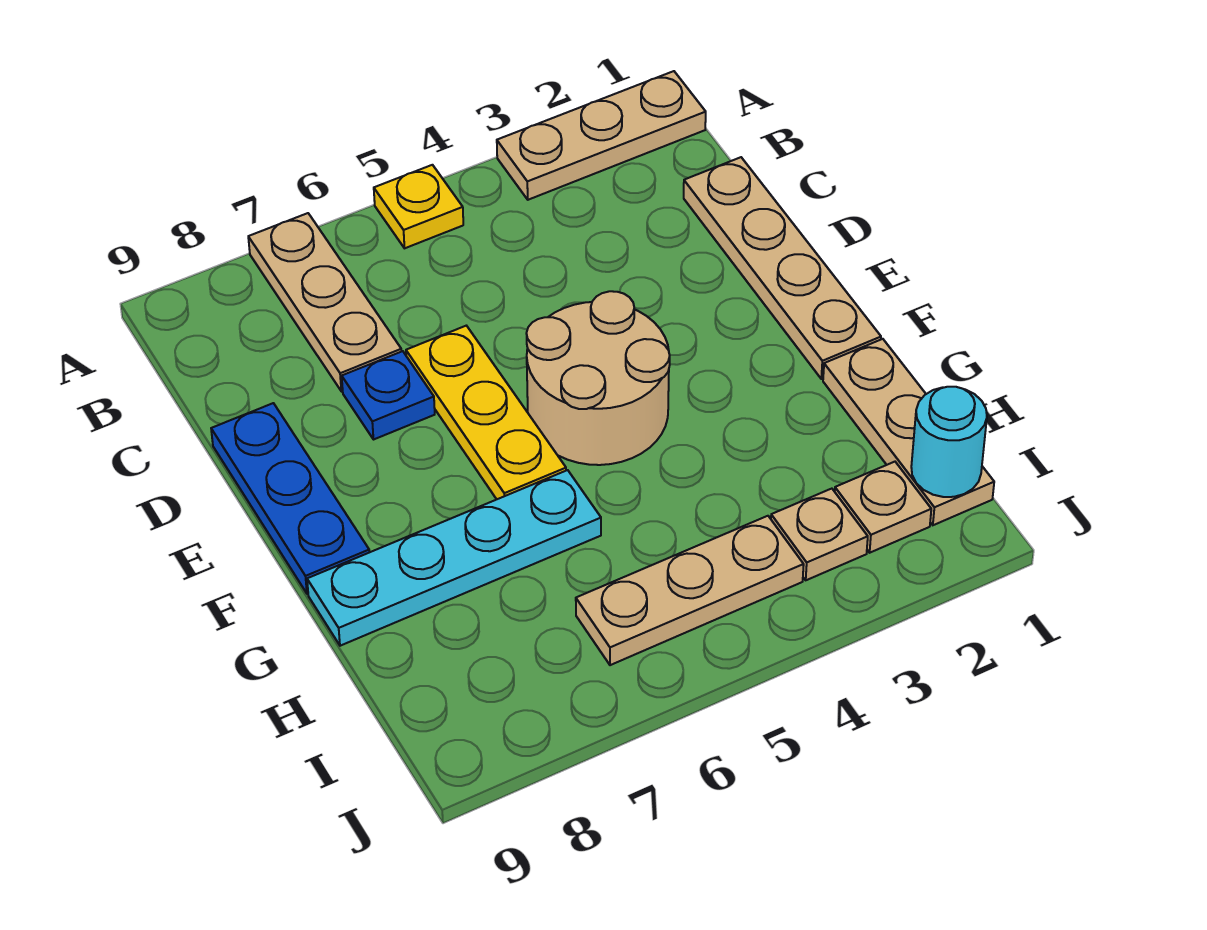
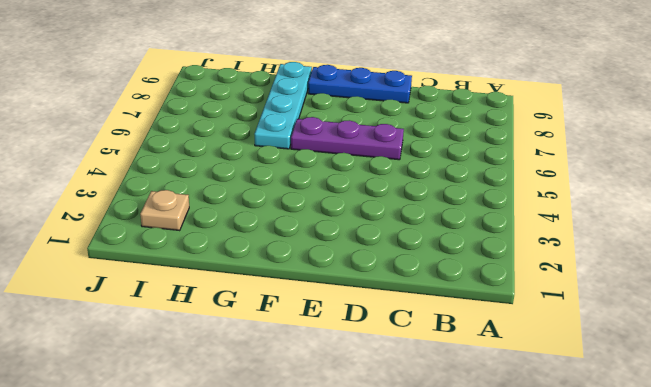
purple plate D6:F6 level 1 -> yellow plate D6:F6 level 1
none -> tan plate A1:A3 level 1
none -> yellow plate A5 level 1
none -> tan plate A7:C7 level 1

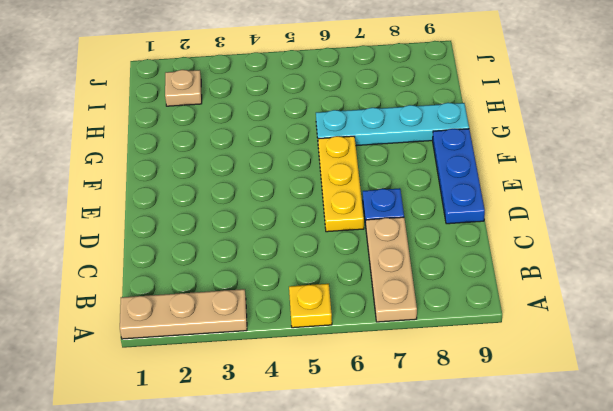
none -> tan plate C1:F1 level 1
none -> tan round brick E4:F5 level 1
none -> tan plate G1:I1 level 1

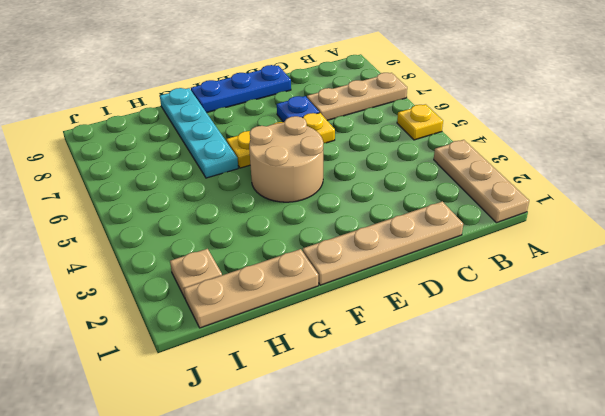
none -> tan plate I3 level 1
none -> tan plate I4:I6 level 1
none -> cyan round brick I1 level 2

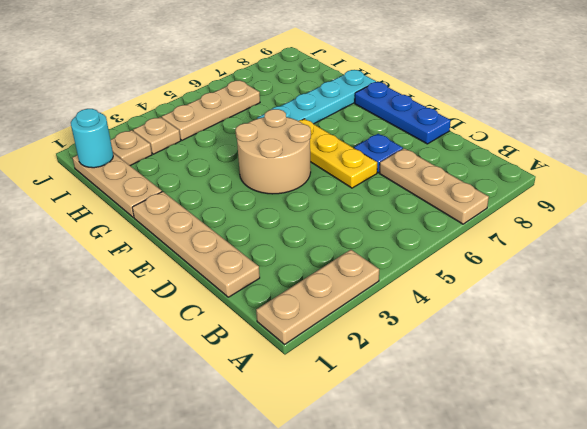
none -> yellow plate A5 level 1

